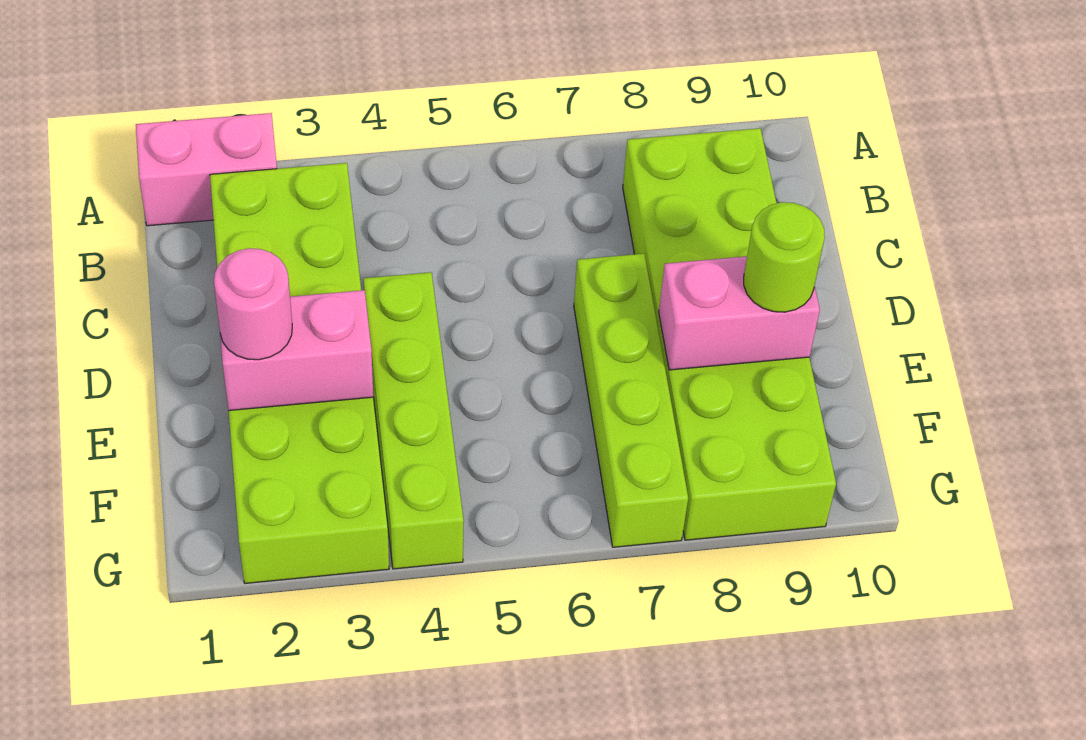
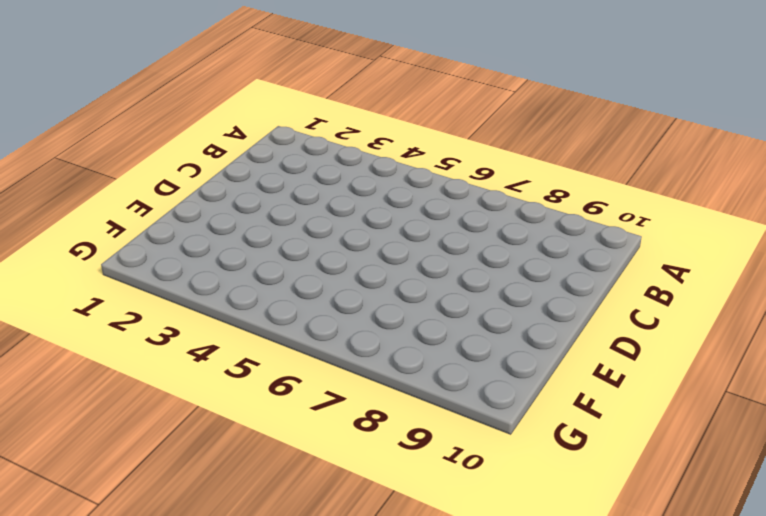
none -> pink brick A1:A2 level 1
none -> lime brick B2:G3 level 1

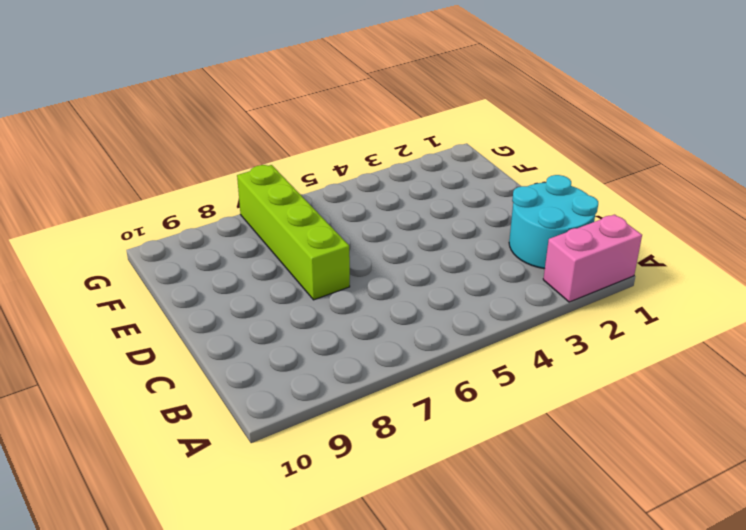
cyan round brick B1:C2 level 1 -> lime brick B2:G3 level 1
none -> lime brick B8:G9 level 1
none -> lime brick D4:G4 level 1

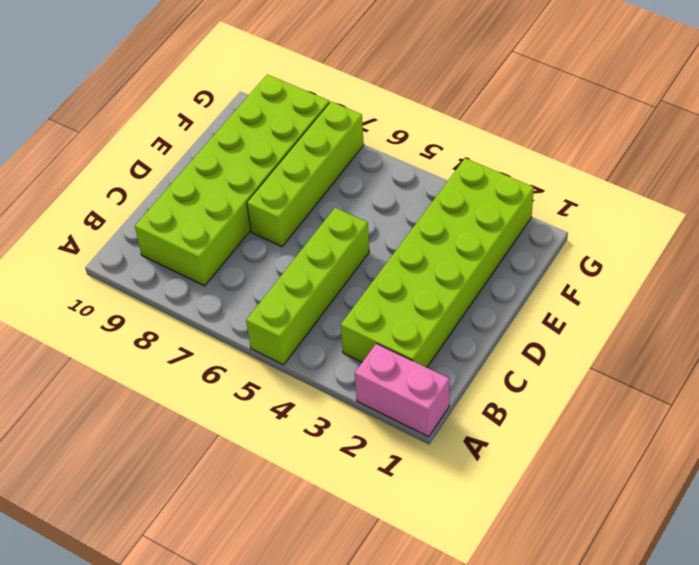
lime brick A5:D5 level 1 -> lime brick D4:G4 level 1
none -> pink brick E2:E3 level 2
none -> pink brick E8:E9 level 2

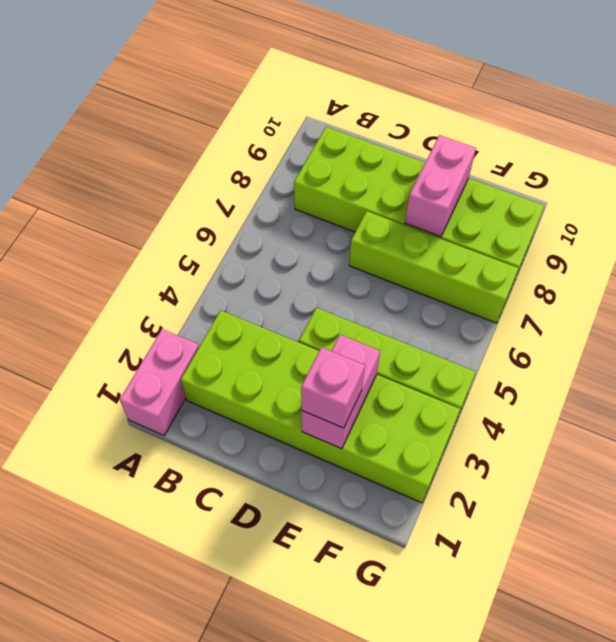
pink brick E2 level 3 -> pink round brick E2 level 3
none -> lime round brick E9 level 3

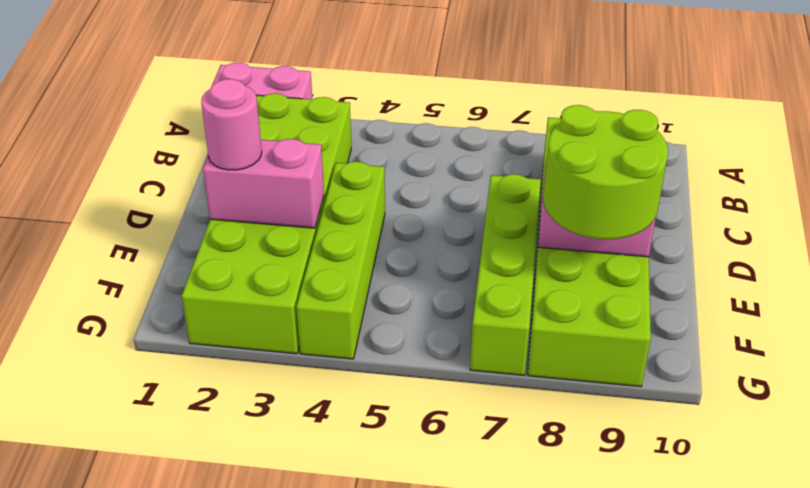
lime round brick E8:F9 level 3 -> lime round brick E9 level 3

